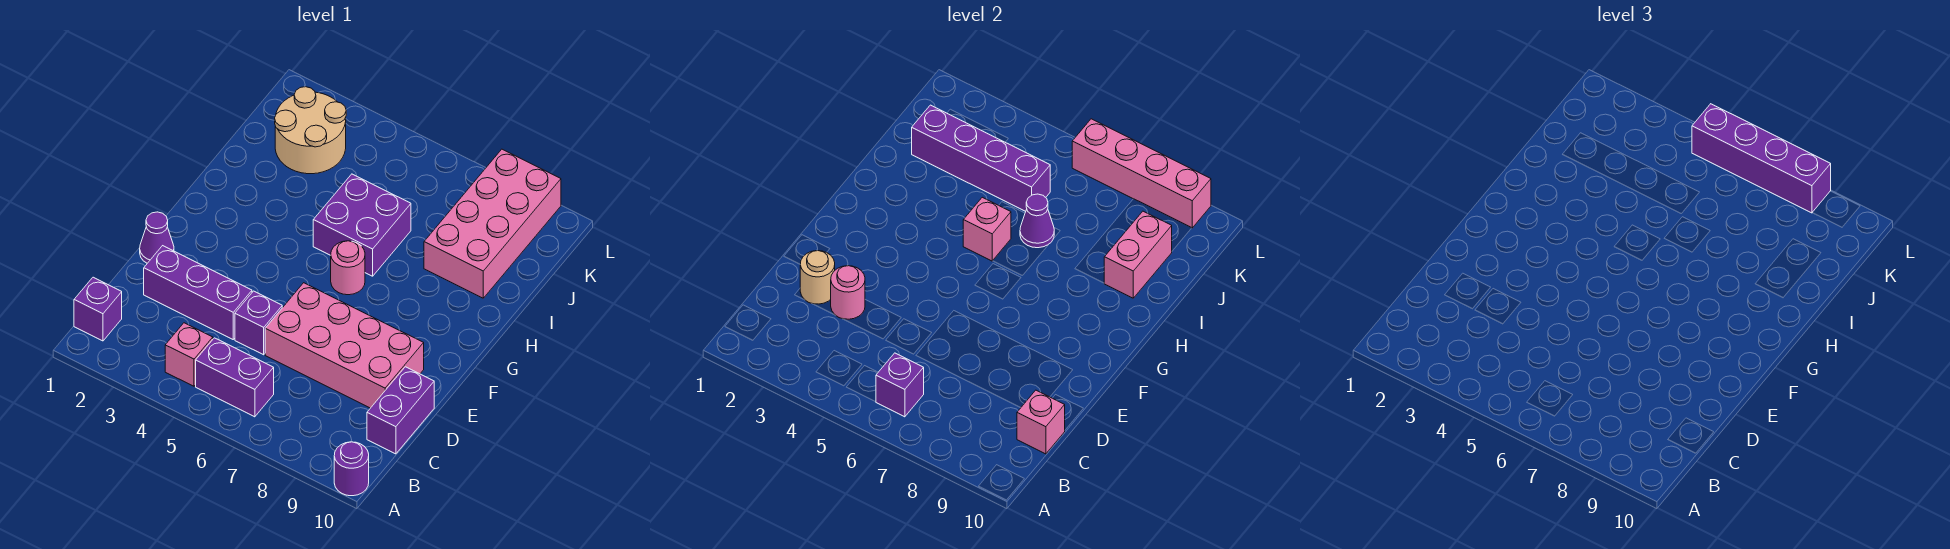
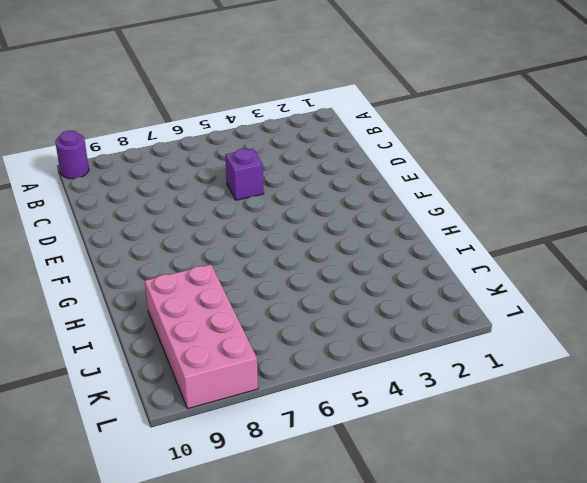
none -> purple brick B1 level 1
none -> pink brick B4 level 1
none -> purple brick B5:B6 level 1

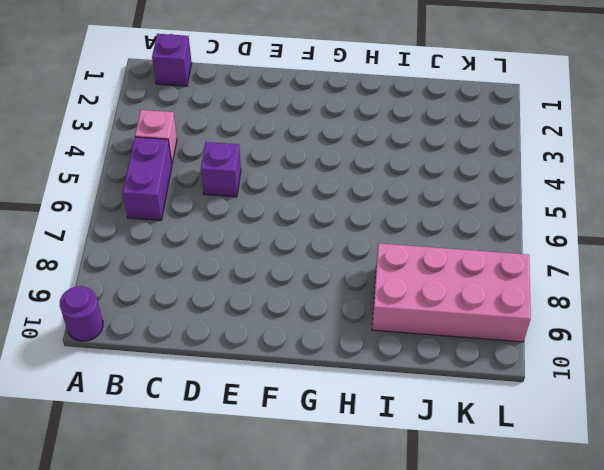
none -> purple brick C10:D10 level 1
none -> purple brick D2:D4 level 1
none -> pink brick D6:E9 level 1

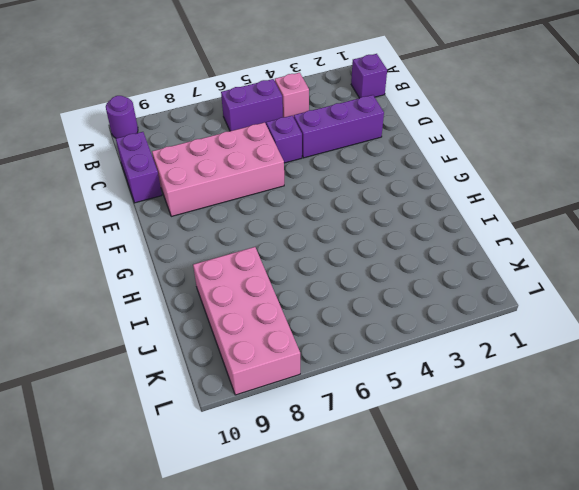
none -> purple cone E1 level 1
none -> pink round brick G6 level 1
none -> purple brick H5:I6 level 1

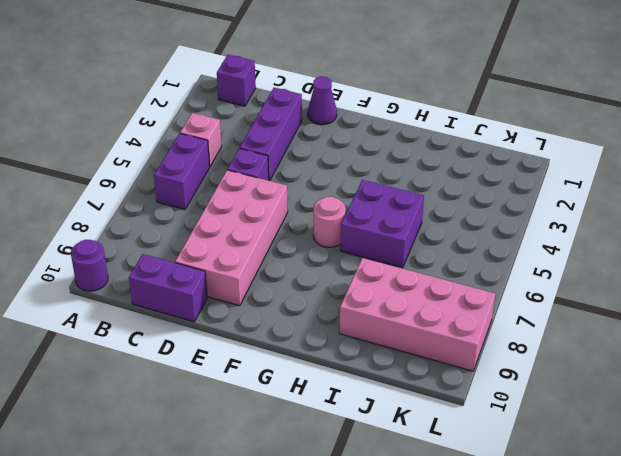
none -> tan round brick J2:K3 level 1
none -> purple brick B6 level 2
none -> pink brick C10 level 2

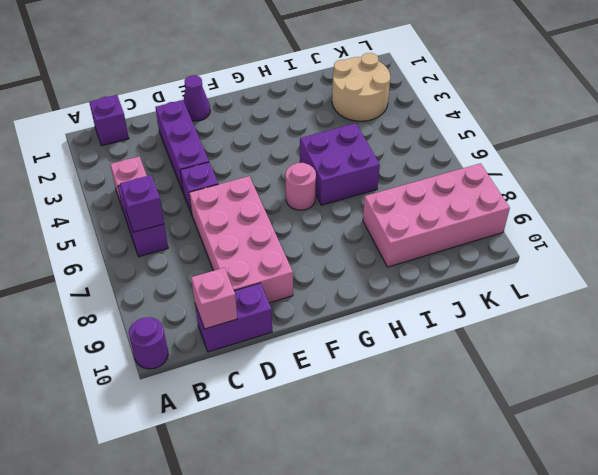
none -> tan round brick D2 level 2
none -> pink round brick D3 level 2
none -> pink brick H5 level 2

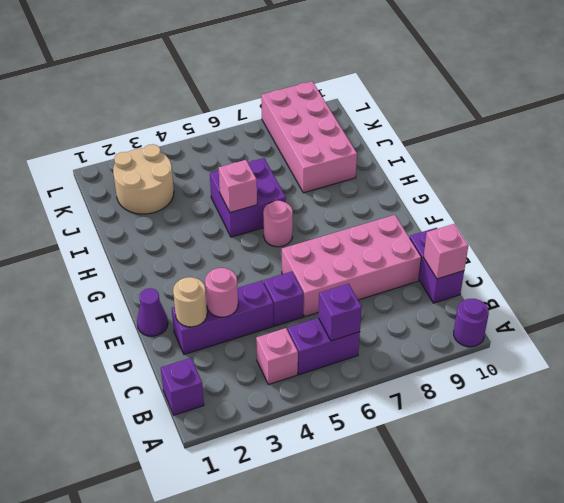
none -> purple cone I6 level 2
none -> pink brick I9:J9 level 2
none -> purple brick J2:J5 level 2

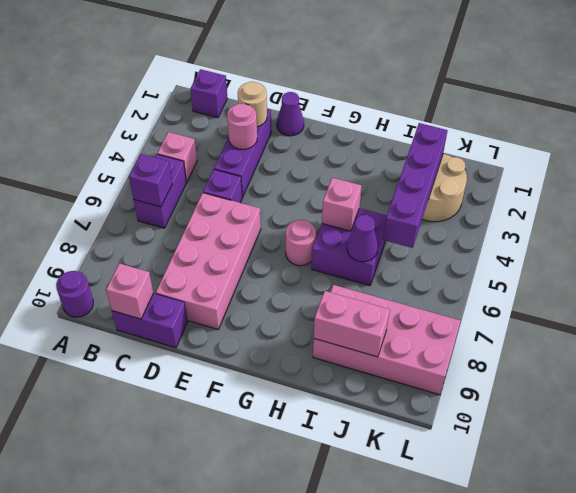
none -> pink brick L6:L9 level 2
none -> purple brick L5:L8 level 3

